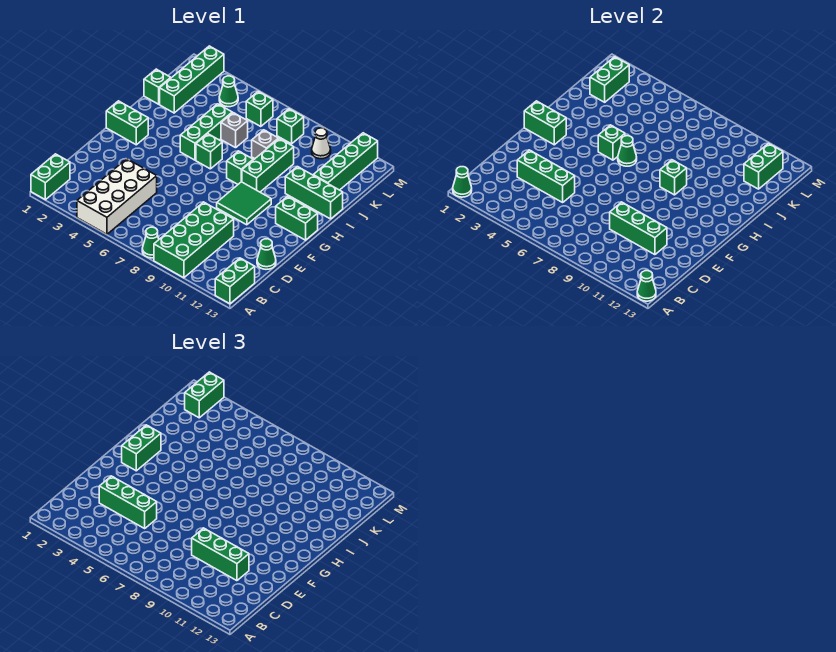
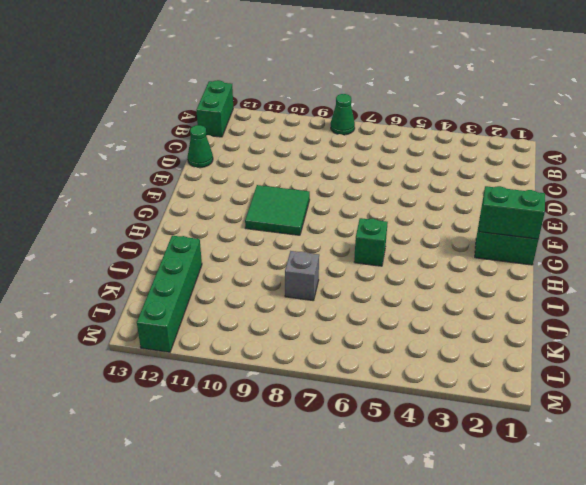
none -> green brick A1:B1 level 1
none -> white brick A4:D5 level 1
none -> green brick A9:D10 level 1
none -> green brick G12:G13 level 1

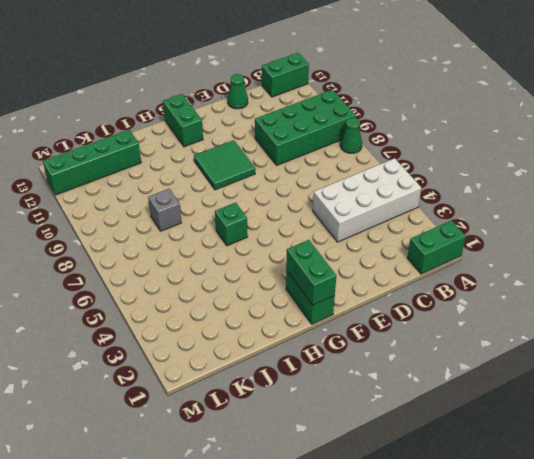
none -> green brick H5:J5 level 1
none -> green brick H8 level 1
none -> green brick H9:J9 level 1
none -> green brick I11:I13 level 1

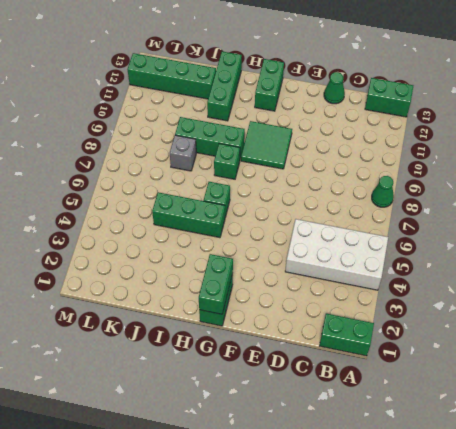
none -> green brick A9:D10 level 1
none -> green brick J1 level 1
none -> green brick J2:M2 level 1
none -> grey brick J6 level 1

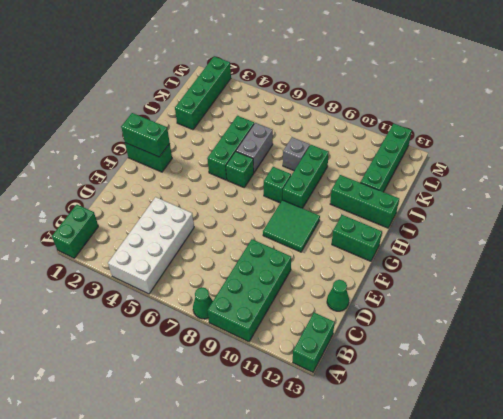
grey brick I6:J6 level 1 -> grey brick J6 level 1
none -> green brick J1 level 1
none -> green cone L4 level 1
none -> green brick L6 level 1
none -> green brick L8 level 1

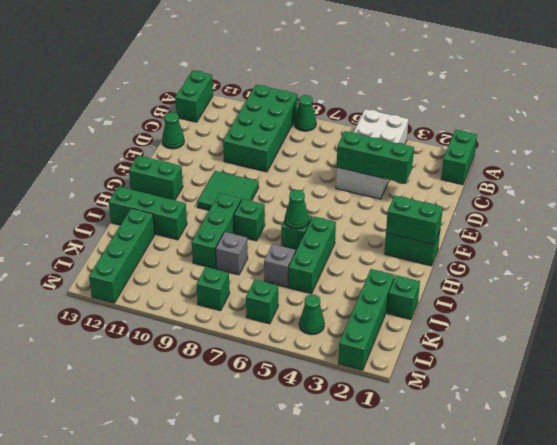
none -> white cone L10 level 1
none -> green cone A1 level 2
none -> green cone A13 level 2
none -> green brick D9:D11 level 2

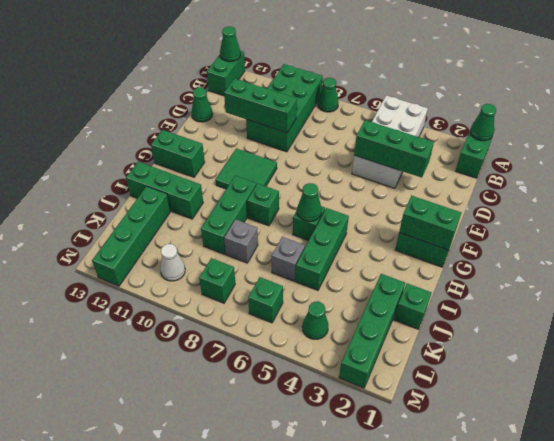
none -> green brick H5 level 2
none -> green brick H9 level 2
none -> green brick K2:L2 level 2
none -> green brick K12:L12 level 2

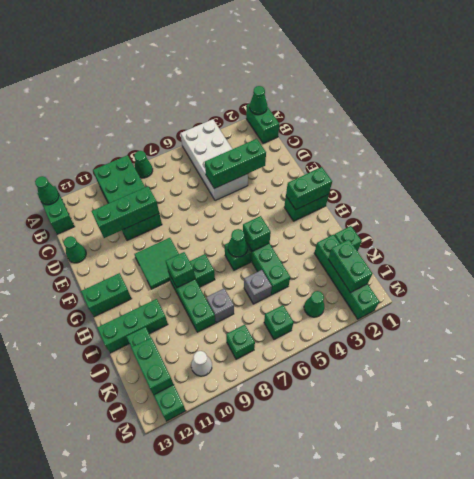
none -> green brick D3:D5 level 3
none -> green brick D9:D11 level 3
none -> green brick G2:H2 level 3
none -> green brick L2:M2 level 3

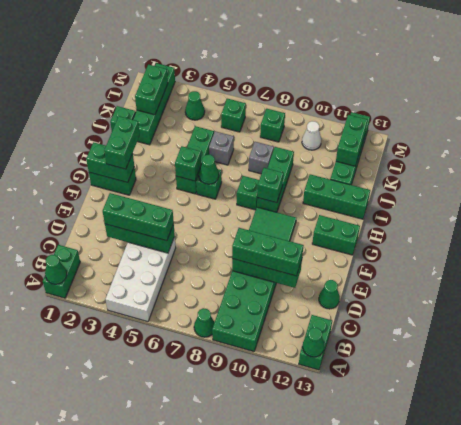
none -> green brick L2:M2 level 3

